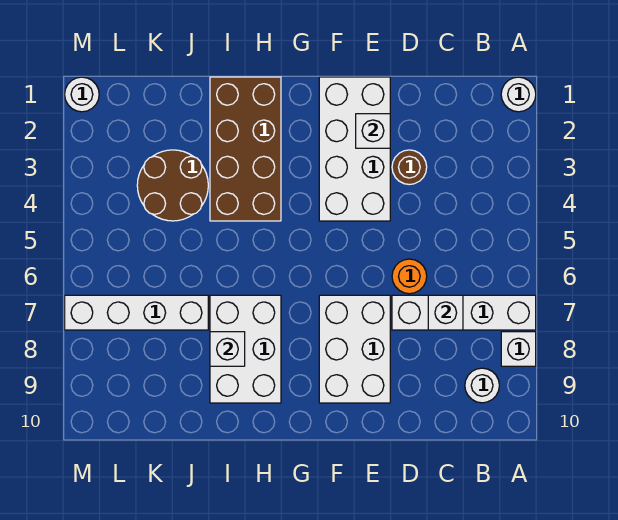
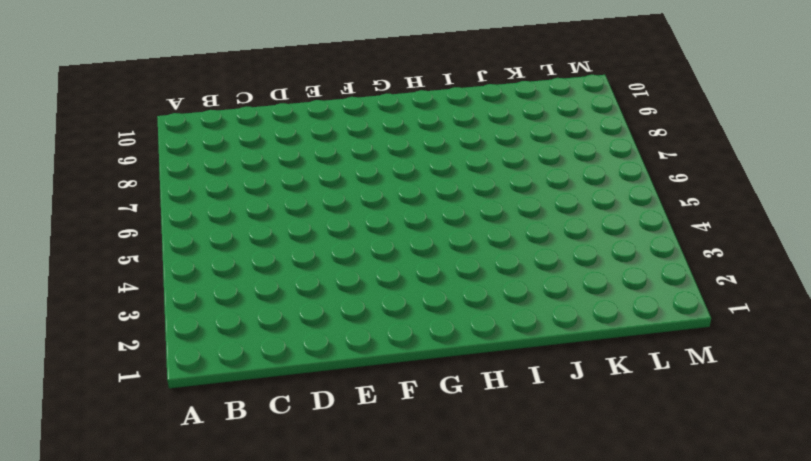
none -> white round brick A1 level 1
none -> white brick A7:D7 level 1
none -> white brick A8 level 1

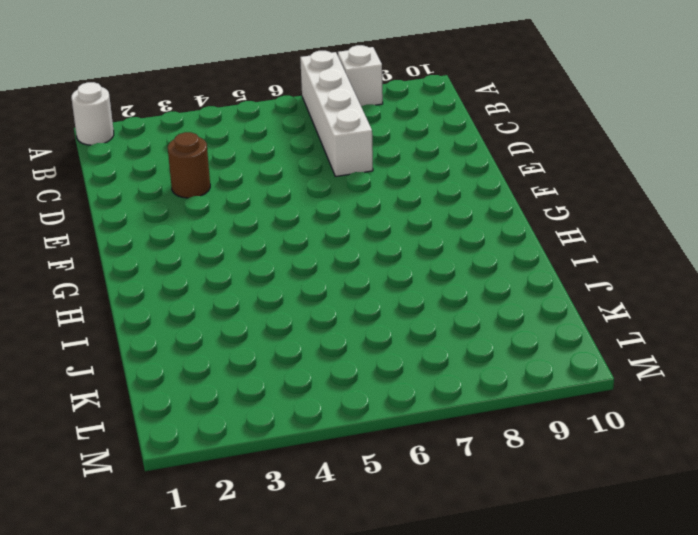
none -> white round brick B9 level 1
none -> orange round brick D6 level 1
none -> white brick E1:F4 level 1

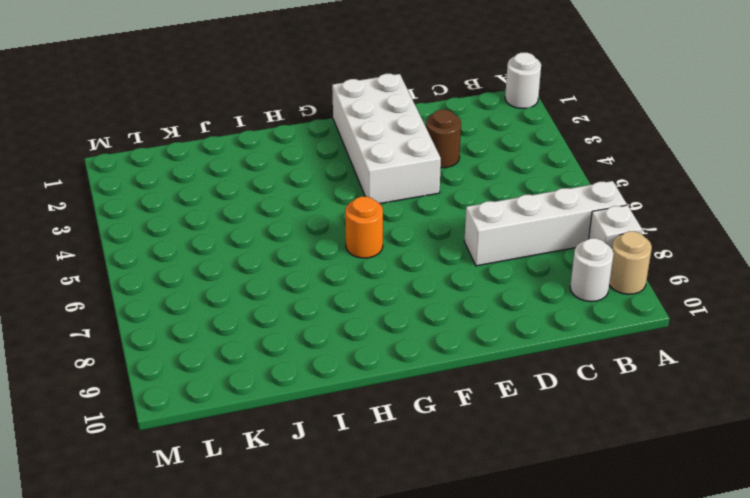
tan round brick A9 level 1 -> none
orange round brick G6 level 1 -> orange round brick D6 level 1
none -> white brick E7:F9 level 1
none -> brown brick H1:I4 level 1
none -> white brick H7:I9 level 1

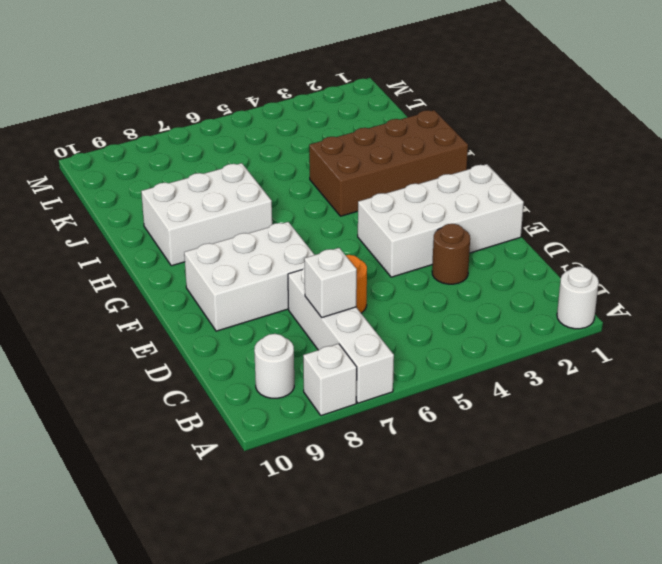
none -> brown round brick J3:K4 level 1
none -> white brick J7:M7 level 1
none -> white round brick M1 level 1

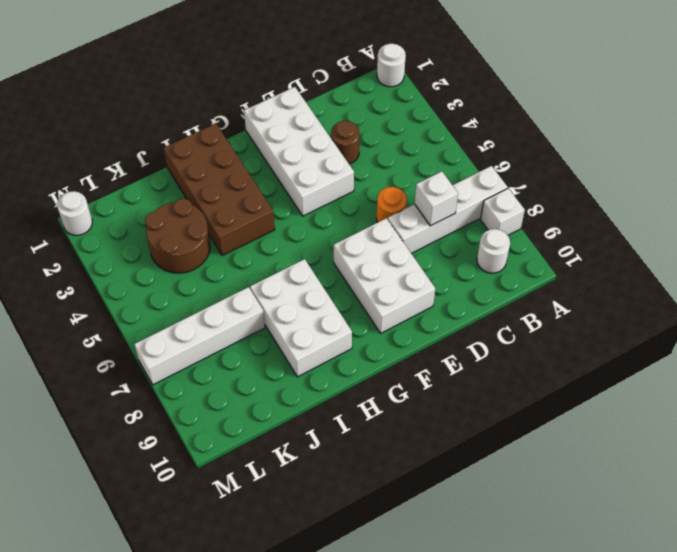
none -> white brick E2 level 2
none -> white brick I8 level 2

